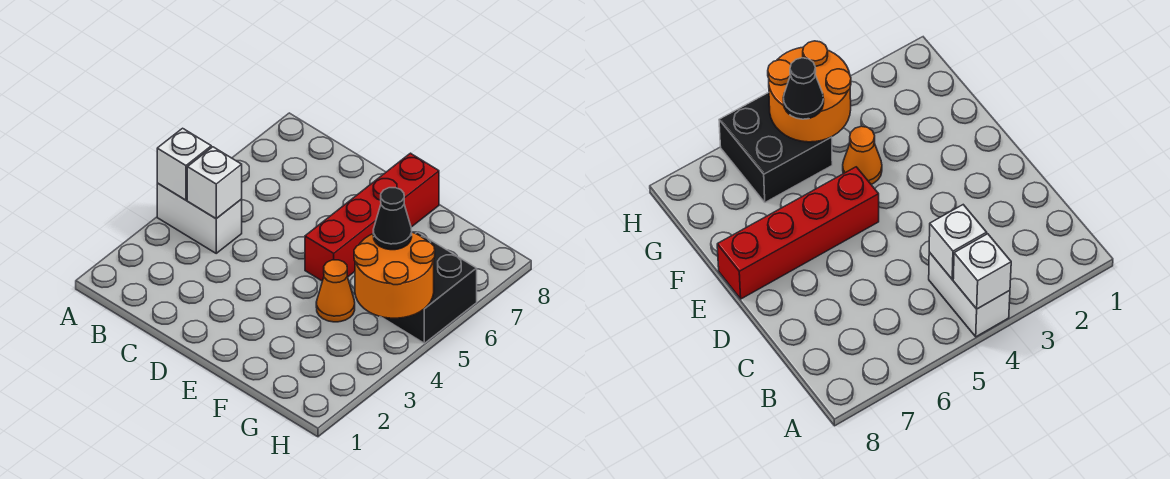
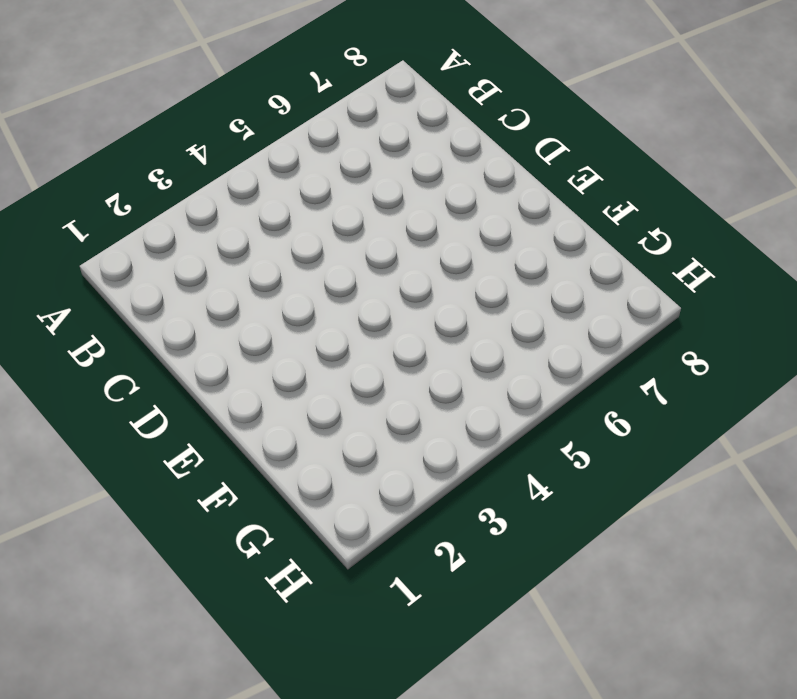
none -> white brick A4:B4 level 1
none -> red brick E5:E8 level 1

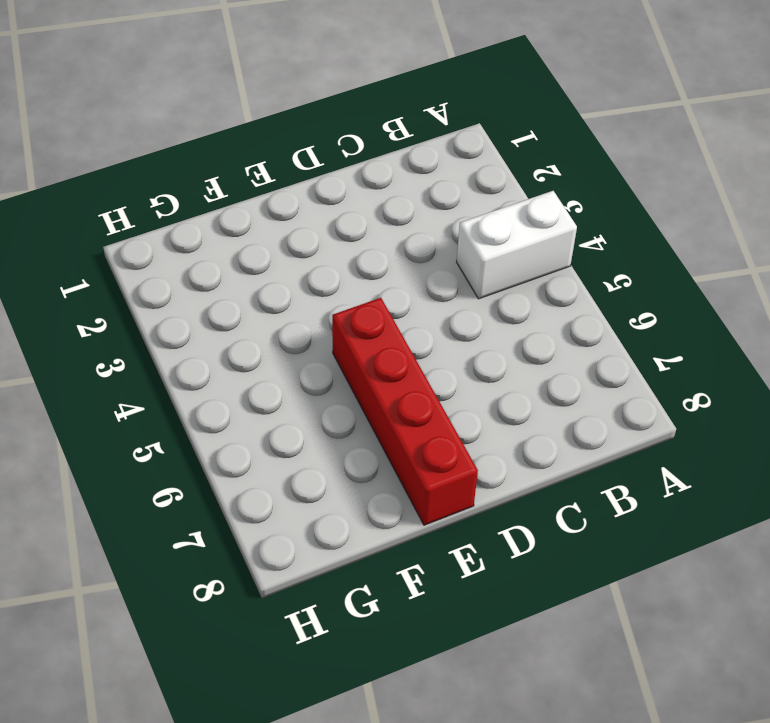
none -> orange cone F4 level 1
none -> black brick G5:H6 level 1

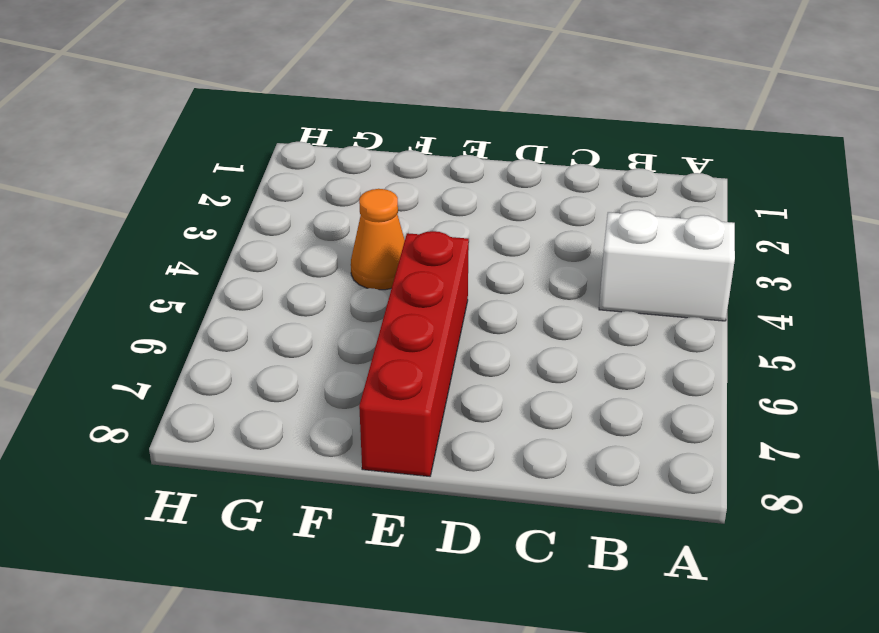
none -> black brick G5:H6 level 1
none -> white brick A4 level 2

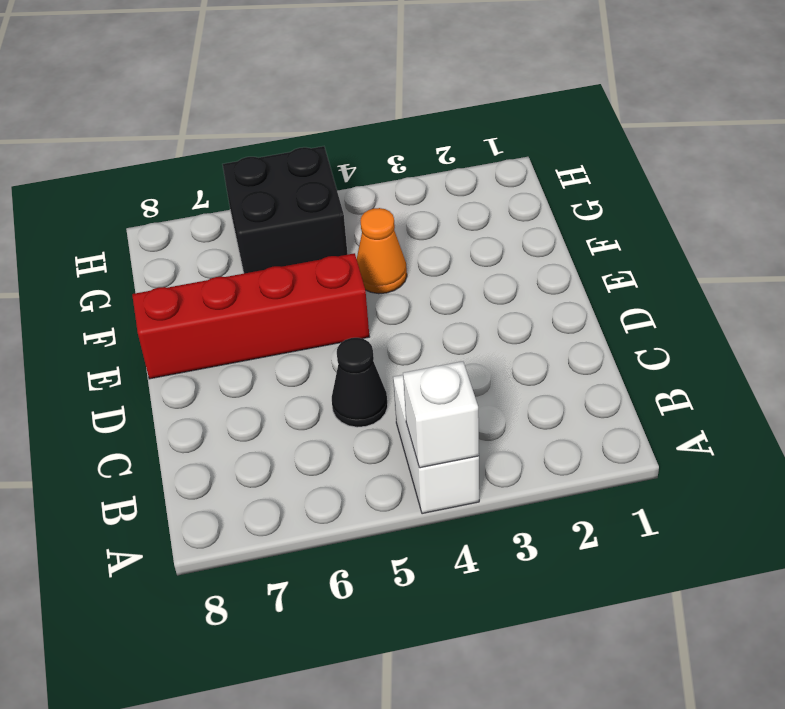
black cone C5 level 1 -> black cone G5 level 3
none -> white brick B4 level 2
none -> orange round brick G4:H5 level 2

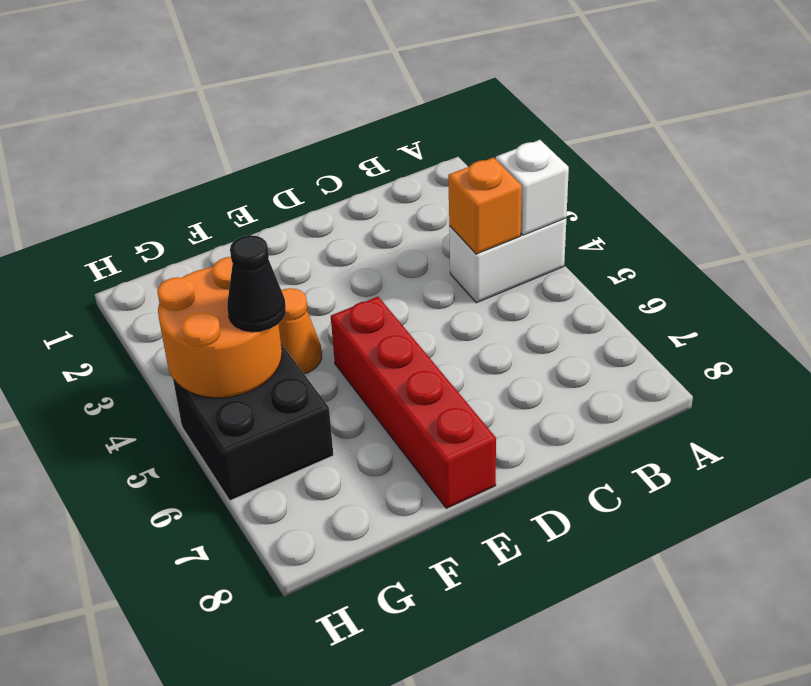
orange brick B4 level 2 -> white brick B4 level 2

